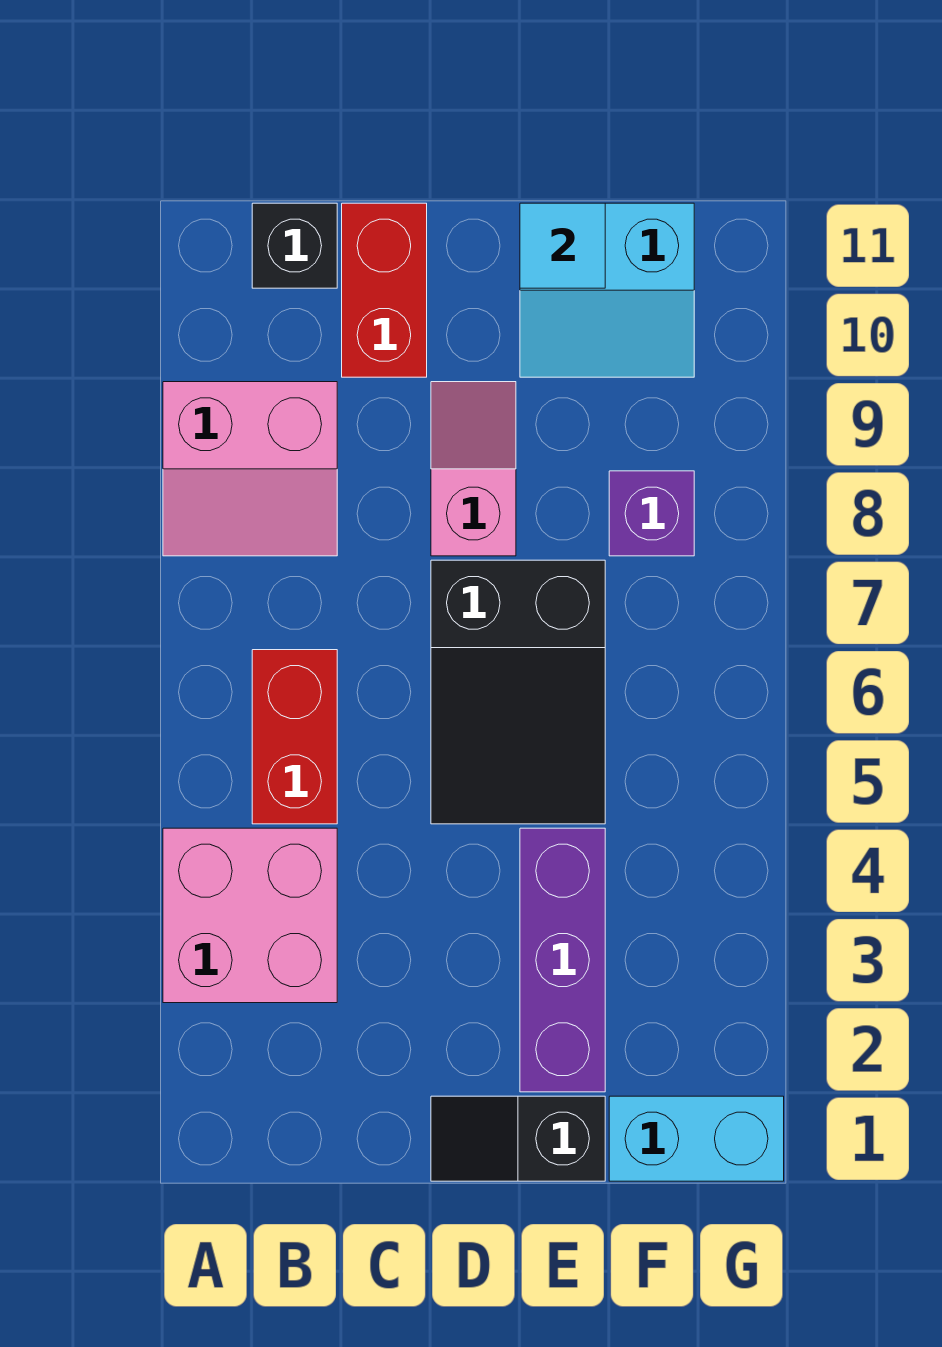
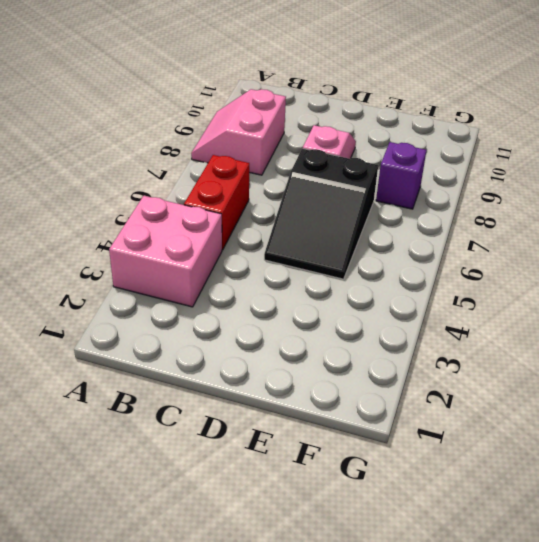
pink slope A8:B9 level 1 top B -> pink slope A8:B9 level 1 top 9
none -> black brick B11 level 1
none -> red brick C10:C11 level 1
none -> black slope D1:E1 level 1 top E

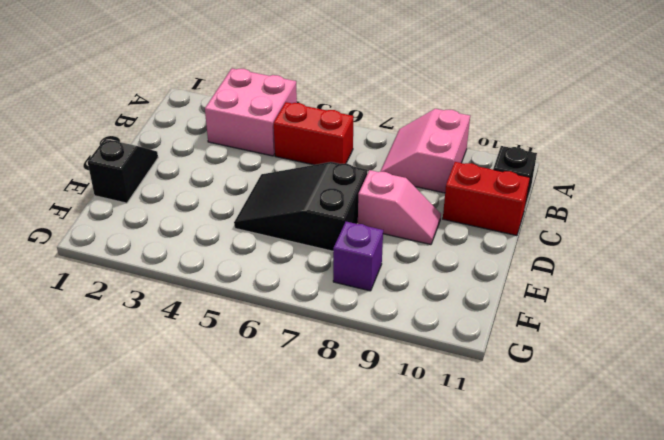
none -> purple brick E2:E4 level 1
none -> cyan slope E10:F11 level 1 top 11
none -> cyan brick F1:G1 level 1

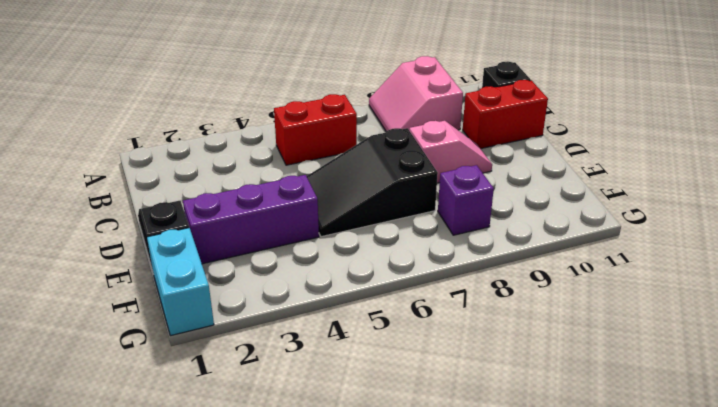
none -> pink brick A3:B4 level 1
none -> cyan slope E10:F11 level 1 top 11
none -> cyan tile E11 level 2

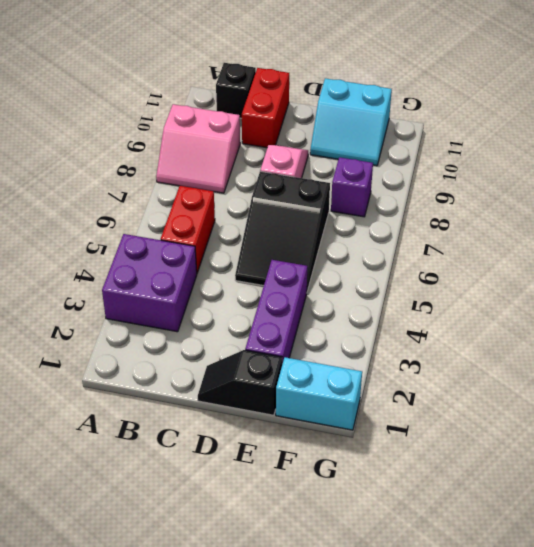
purple brick A3:B4 level 1 -> pink brick A3:B4 level 1
none -> cyan tile E11 level 2

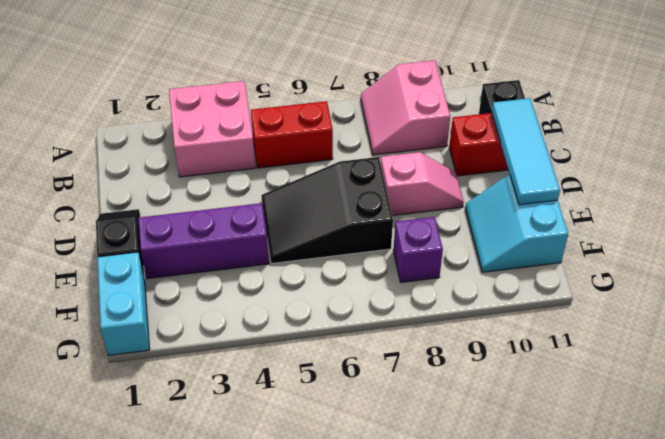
cyan tile C11:E11 level 2 -> cyan tile E11 level 2

